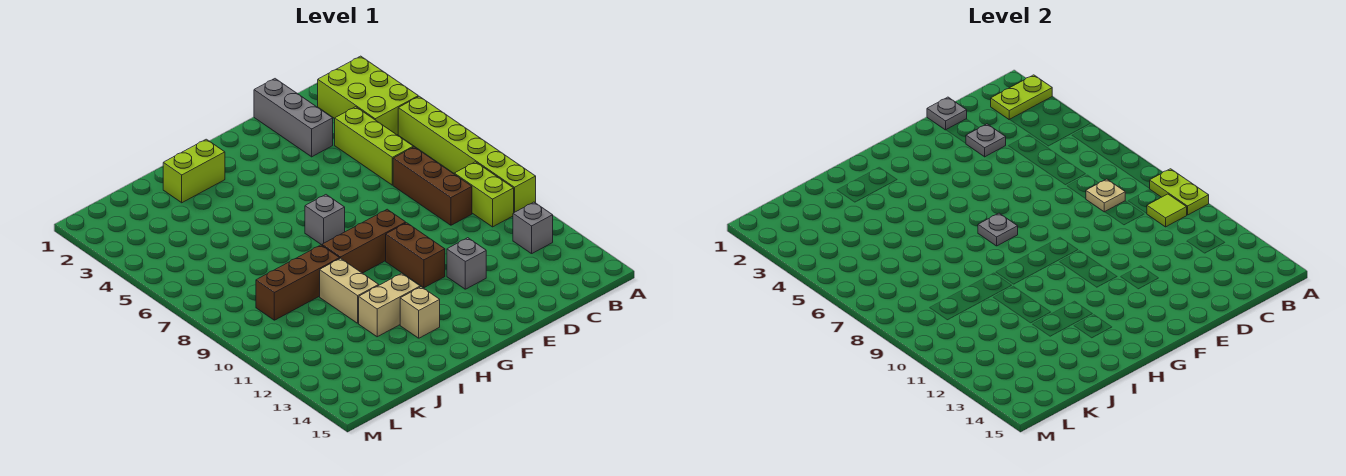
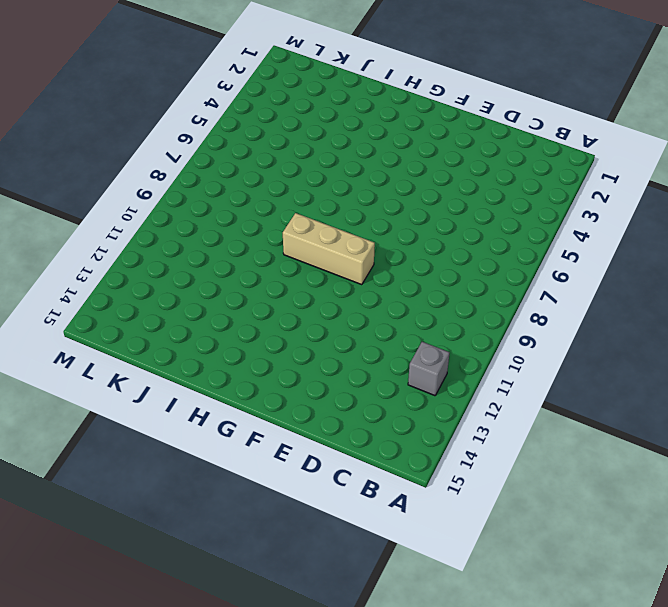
tan brick F9:H9 level 1 -> brown brick F9:H9 level 1
none -> lime brick A2:B4 level 1
none -> lime brick A5:A10 level 1
none -> lime brick B9:B10 level 1

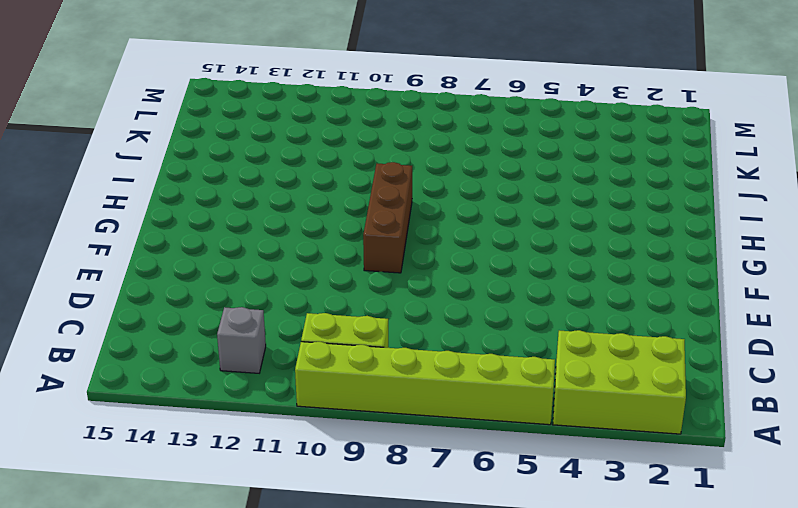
none -> lime brick C4:C6 level 1
none -> brown brick C7:C9 level 1
none -> grey brick D1:D3 level 1

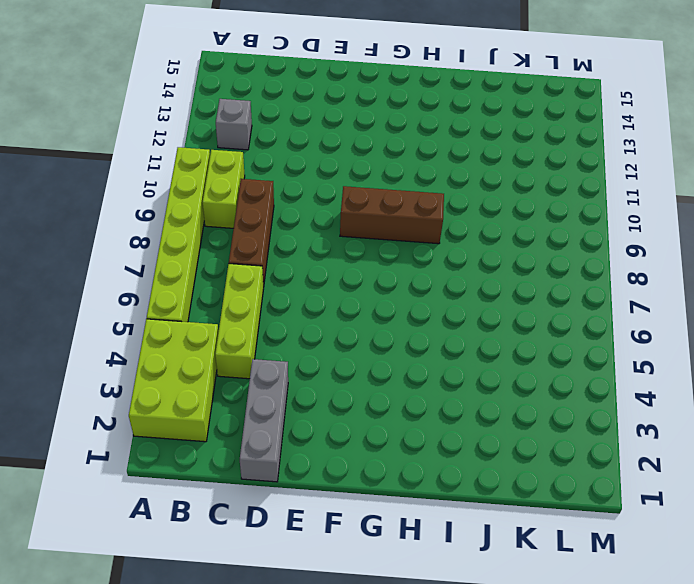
none -> grey brick E12 level 1
none -> brown brick F10:F11 level 1
none -> grey brick G7 level 1

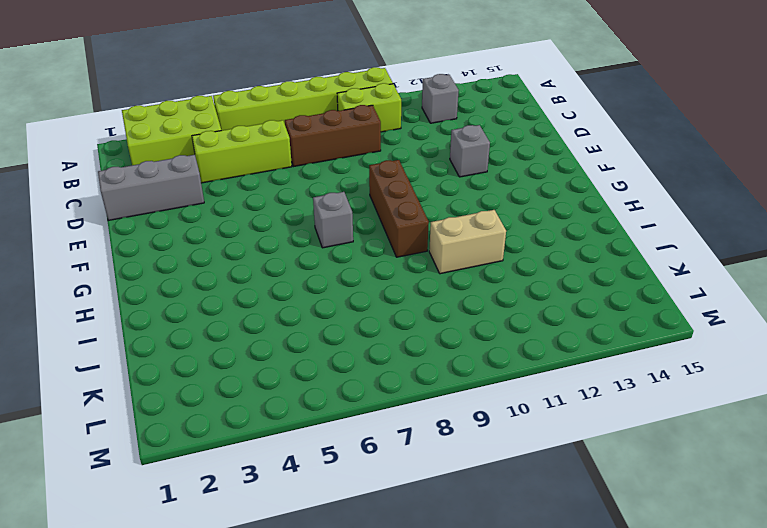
none -> brown brick F10:F11 level 1
none -> lime brick H2:I2 level 1
none -> tan brick H12:I12 level 1

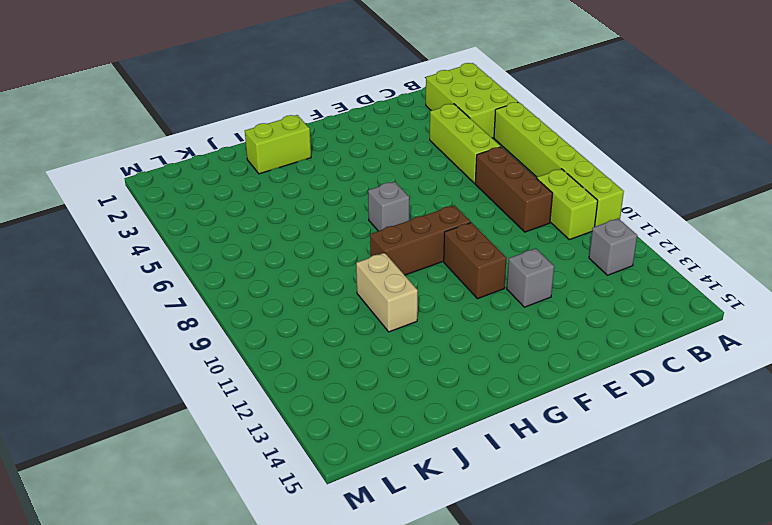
none -> grey brick D1:D3 level 1
none -> tan brick H12:I12 level 1
none -> tan brick H13 level 1

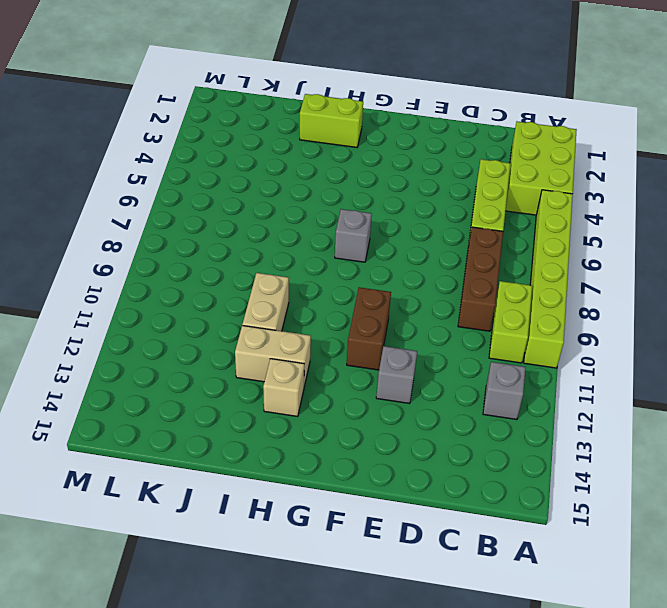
none -> grey brick D1:D3 level 1
none -> brown brick F9:H9 level 1
none -> brown brick I9:K9 level 1

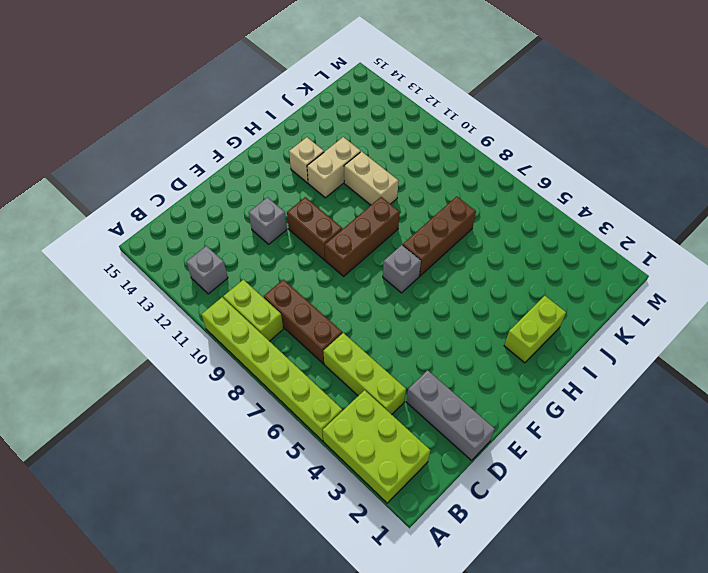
brown brick H7:J7 level 1 -> brown brick I9:K9 level 1
none -> lime plate A2:B2 level 2
none -> lime plate A9:A10 level 2
none -> lime tile B10 level 2

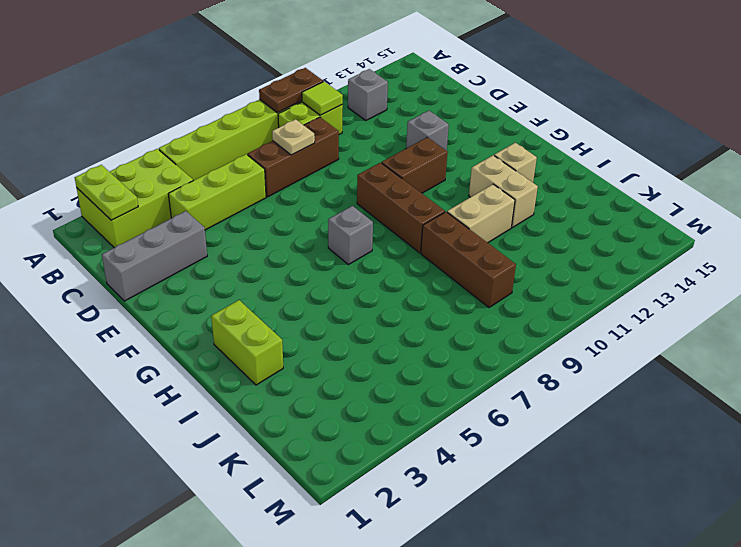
brown plate A9:A10 level 2 -> lime plate A9:A10 level 2
none -> grey plate D1 level 2
none -> grey plate D3 level 2
none -> grey plate G7 level 2

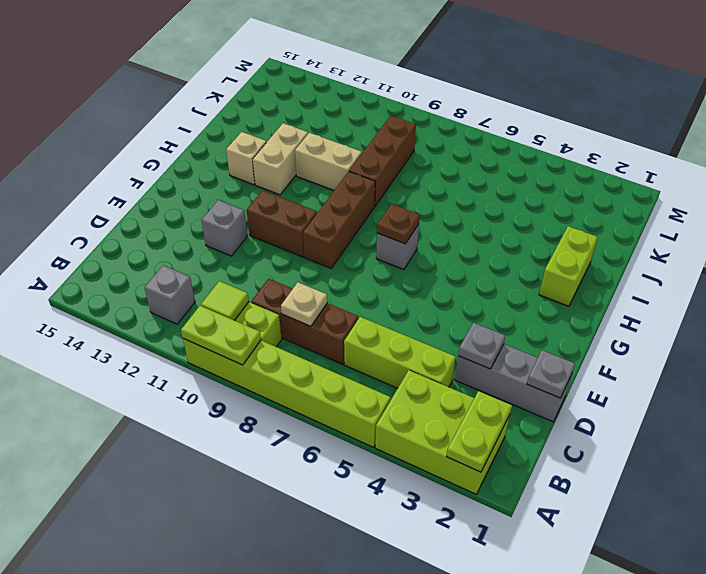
brown plate G7 level 2 -> grey plate G7 level 2

